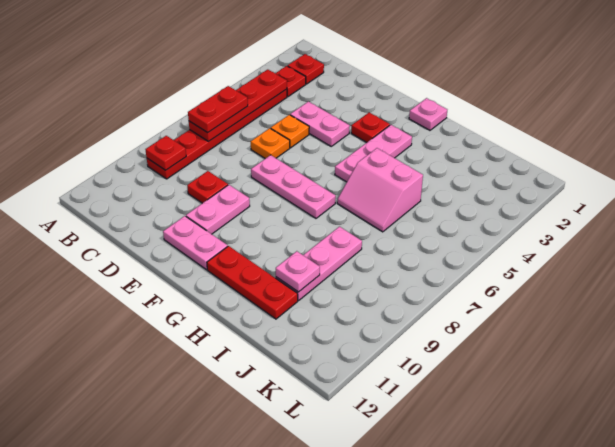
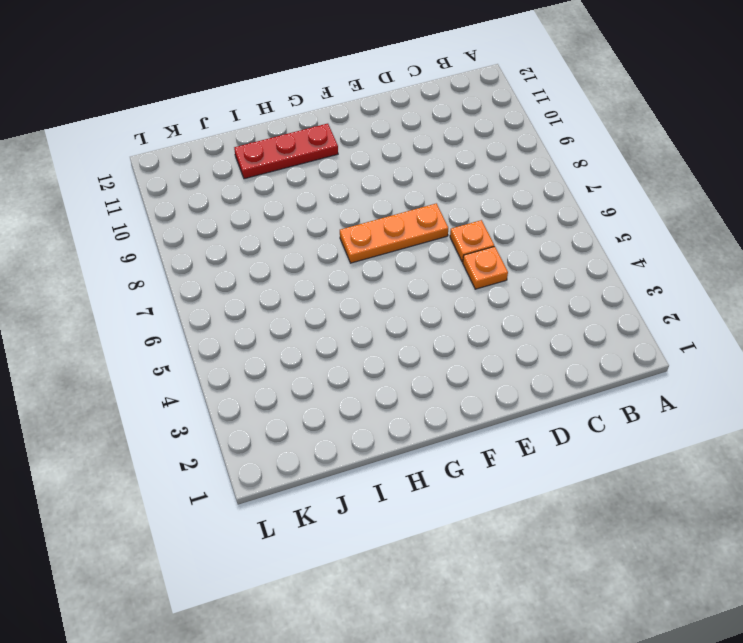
orange plate E7:G7 level 1 -> pink plate E7:G7 level 1
none -> red plate B2 level 1
none -> red plate B3 level 1
none -> red plate B4:B9 level 1

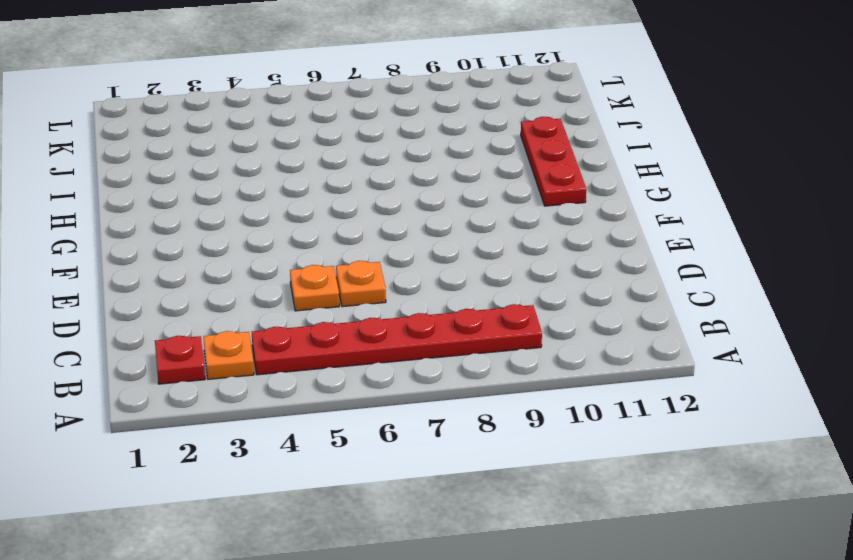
orange plate B3 level 1 -> red plate B3 level 1
none -> pink plate D4:E4 level 1
none -> red plate D9 level 1
none -> pink plate E7:G7 level 1

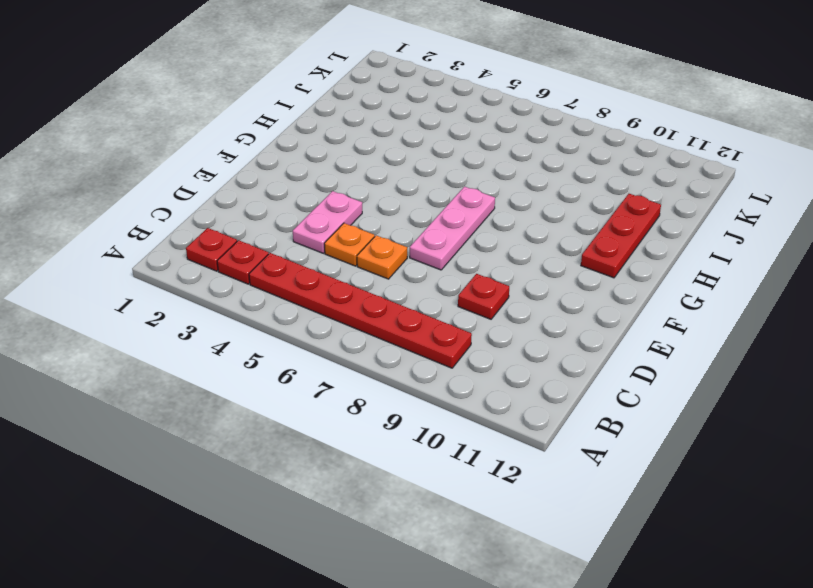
none -> pink plate E9:E10 level 1
none -> pink plate E11:F11 level 1
none -> red plate F3 level 1

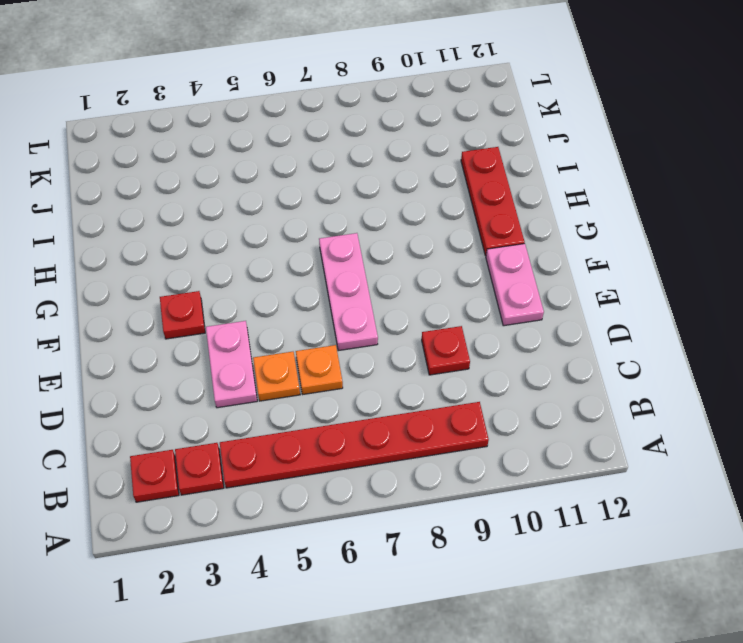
none -> pink plate E9:E10 level 1
none -> pink plate G1 level 1
none -> pink plate G3:G5 level 1

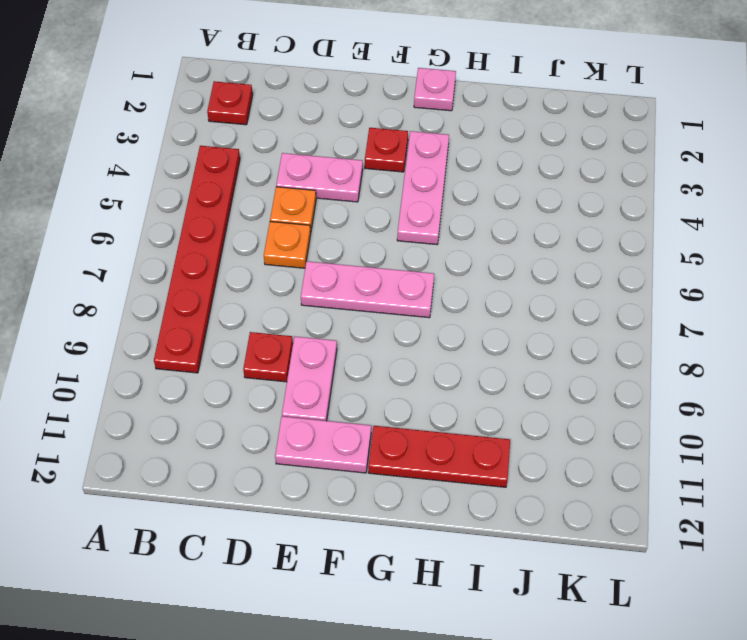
none -> red plate B3 level 1
none -> pink slope H5:I6 level 1 top 5
none -> pink plate I8:I10 level 1

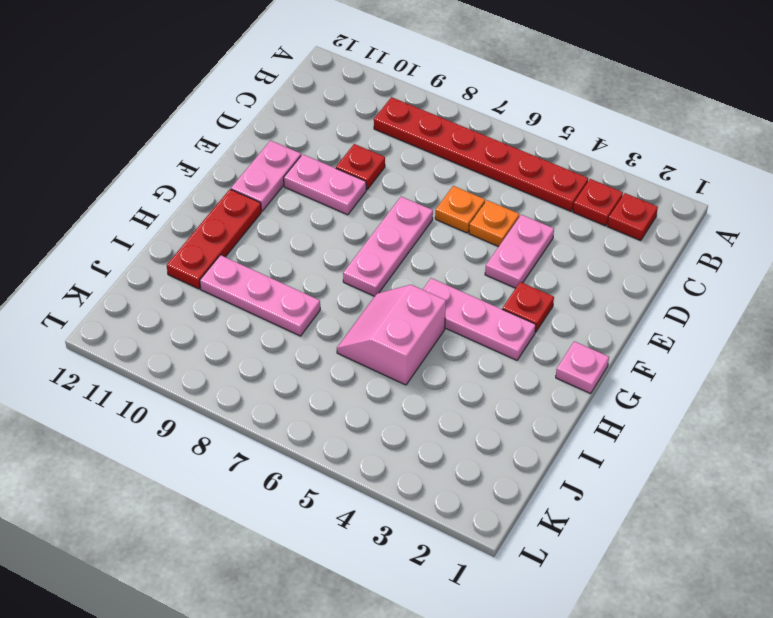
none -> red plate B4:B7 level 2
none -> red plate B9 level 2
none -> pink plate I10 level 2

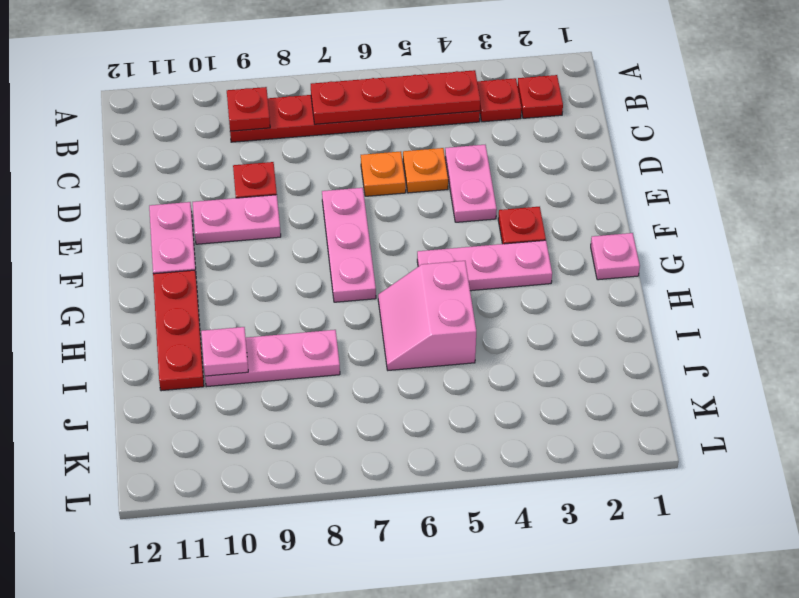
none -> red plate B6:B7 level 3

